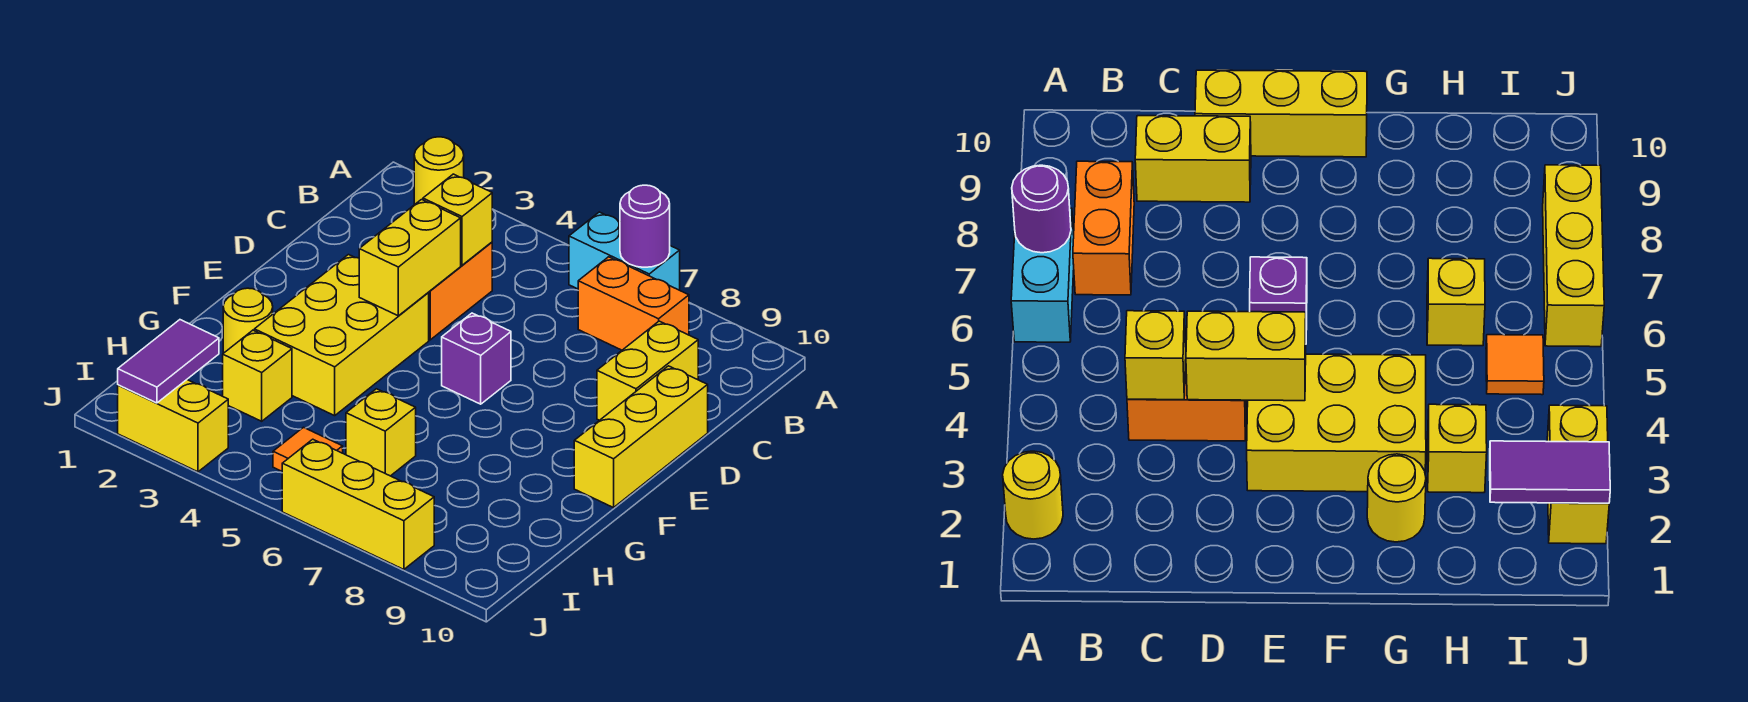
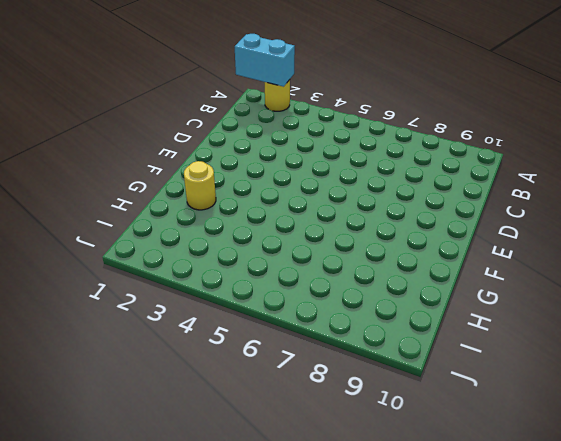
cyan brick A1:A2 level 2 -> cyan brick A6:A7 level 1
none -> orange brick B7:B8 level 1
none -> orange brick C4:D4 level 1
none -> yellow brick C9:D9 level 1

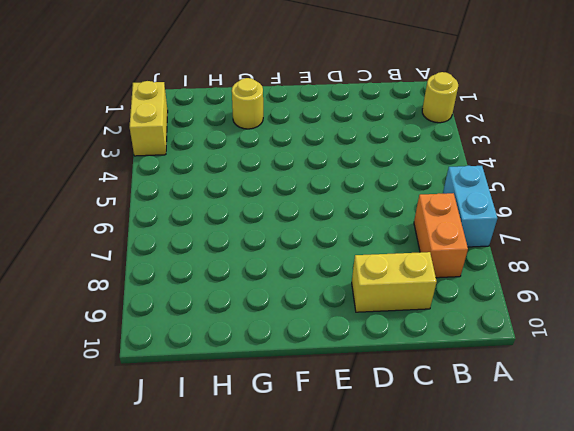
none -> orange brick C4:D4 level 1
none -> yellow brick D10:F10 level 1
none -> yellow brick E3:G4 level 1

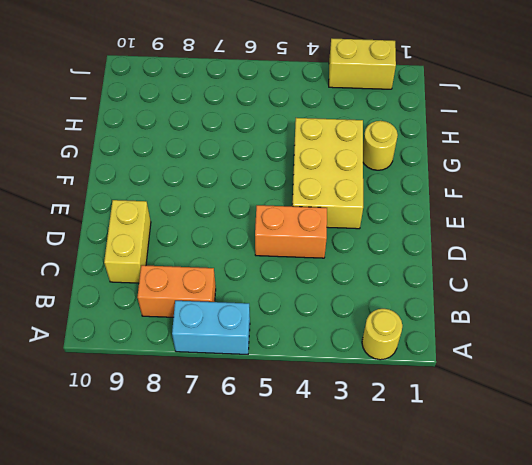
orange brick D4:D5 level 1 -> orange brick C4:D4 level 1
none -> yellow brick D10:F10 level 1
none -> purple brick E6 level 1
none -> yellow brick H3 level 1

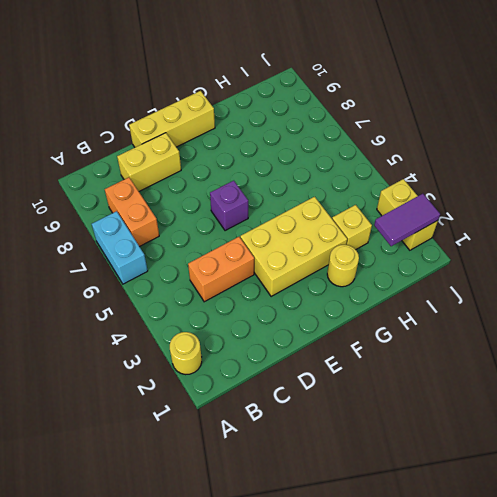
none -> yellow brick H6 level 1
none -> orange tile I5 level 1
none -> yellow brick J6:J8 level 1

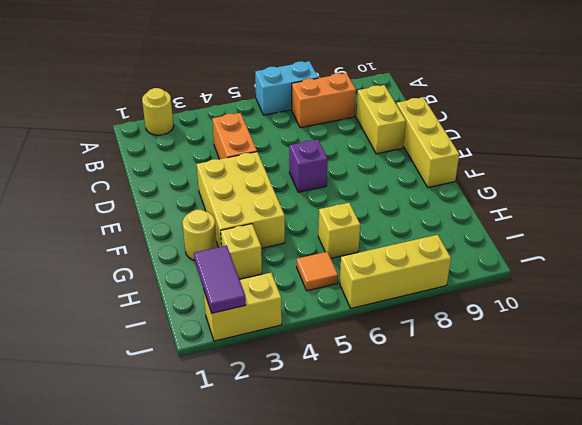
none -> purple round brick A7 level 2
none -> yellow brick C4 level 2
none -> yellow brick D4:E4 level 2

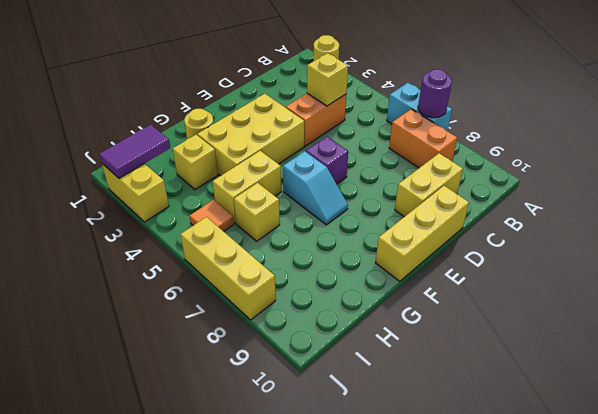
cyan slope F6:F7 level 1 top 6 -> none
yellow brick G5:H5 level 1 -> yellow brick D4:E4 level 2

